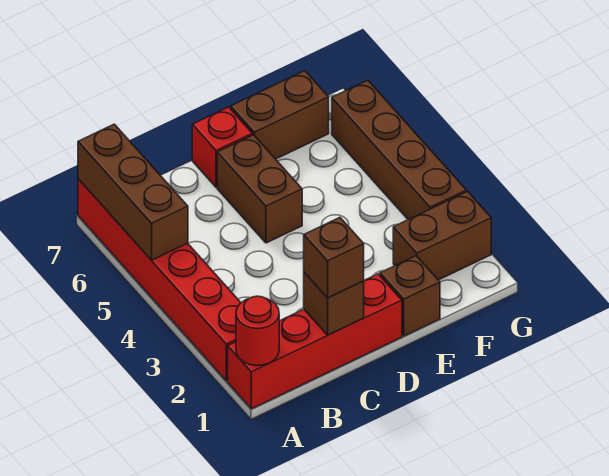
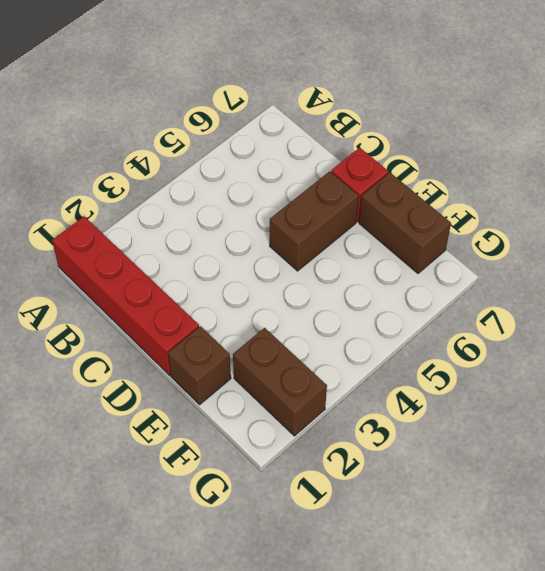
none -> red brick A2:A7 level 1
none -> brown brick G3:G6 level 1
none -> red round brick A1 level 2

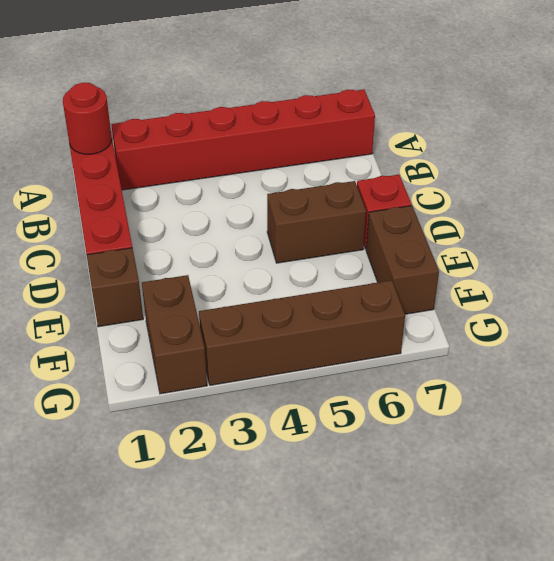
none -> brown brick A5:A7 level 2
none -> brown brick C1 level 2
none -> brown brick C1 level 3

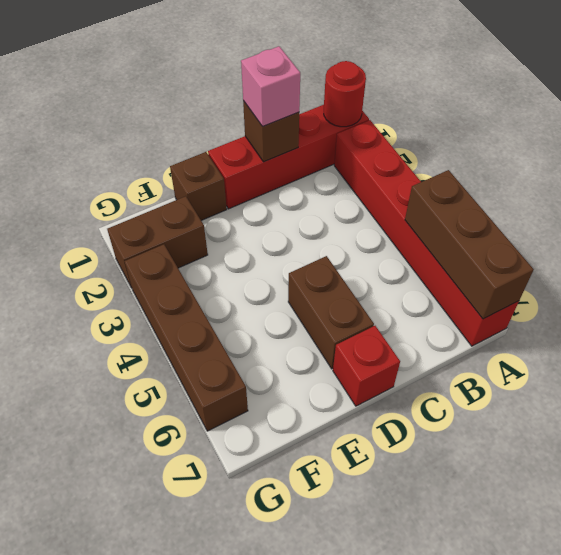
pink brick C1 level 3 -> brown brick C1 level 3
none -> brown brick E7:F7 level 1

